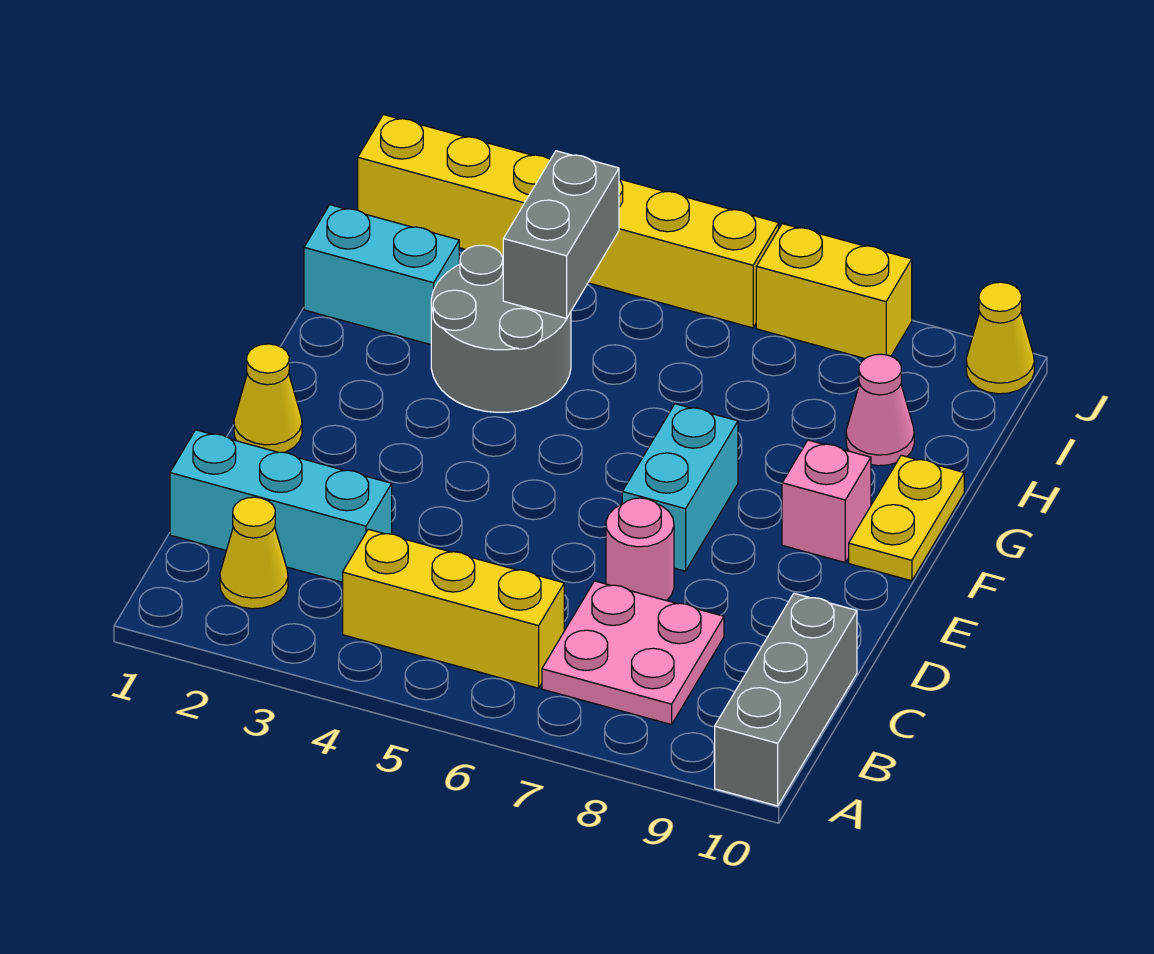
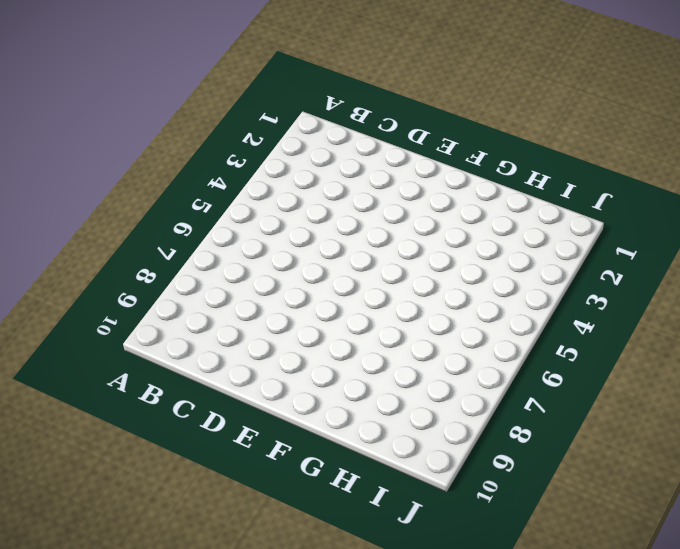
none -> grey brick A10:C10 level 1
none -> yellow cone B2 level 1
none -> yellow brick B4:B6 level 1

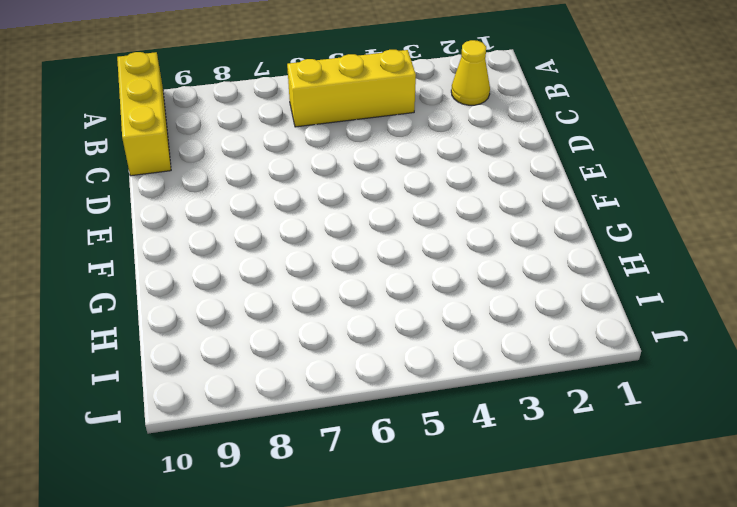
yellow brick A10:C10 level 1 -> grey brick A10:C10 level 1
none -> pink plate B7:C8 level 1
none -> cyan brick C1:C3 level 1
none -> pink round brick D7 level 1

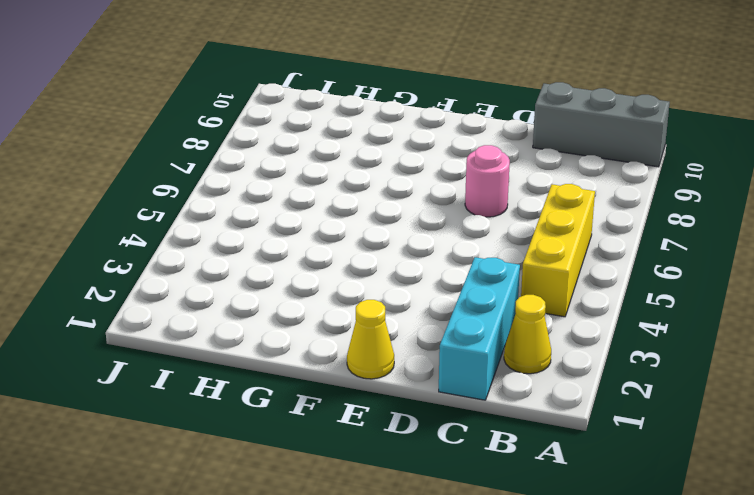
none -> pink plate B7:C8 level 1
none -> cyan brick E7:F7 level 1
none -> pink brick F9 level 1

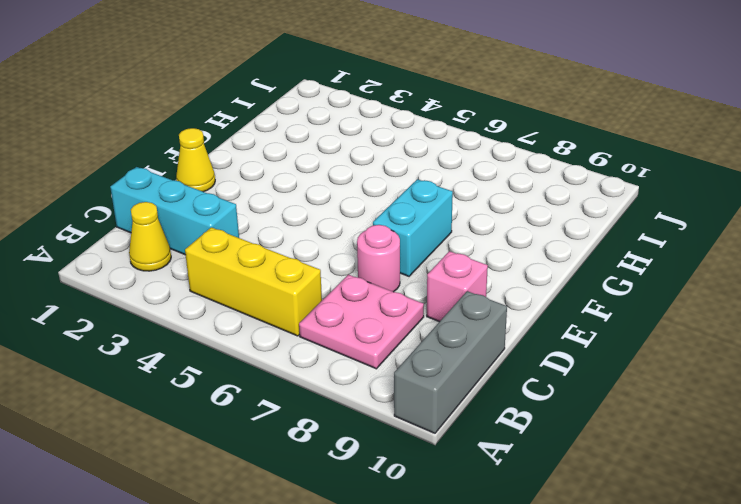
pink brick D9 level 1 -> pink brick F9 level 1
none -> yellow plate F10:G10 level 1
none -> grey round brick G3:H4 level 1
none -> cyan brick H1:H2 level 1

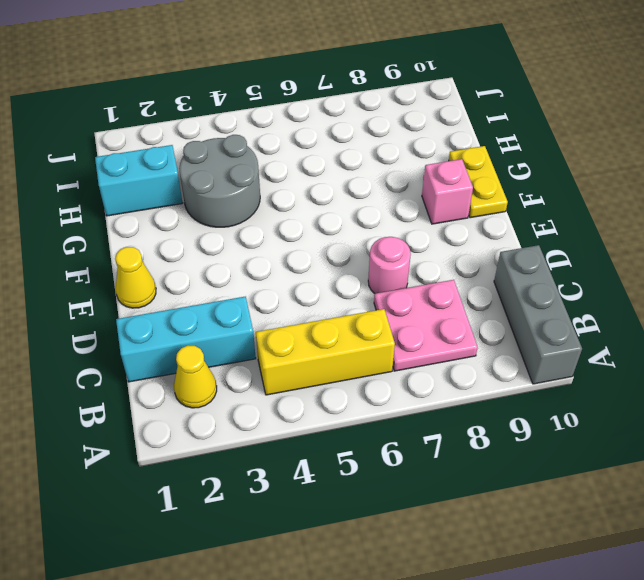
none -> cyan brick E7:F7 level 1
none -> pink cone H9 level 1
none -> yellow brick J1:J6 level 1

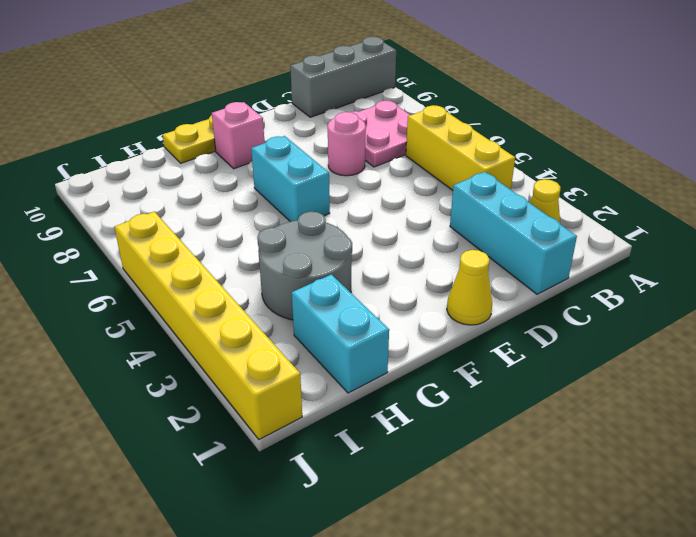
cyan brick F6:F7 level 1 -> cyan brick E7:F7 level 1
none -> pink cone H9 level 1
none -> yellow brick J7:J8 level 1
none -> yellow cone J10 level 1

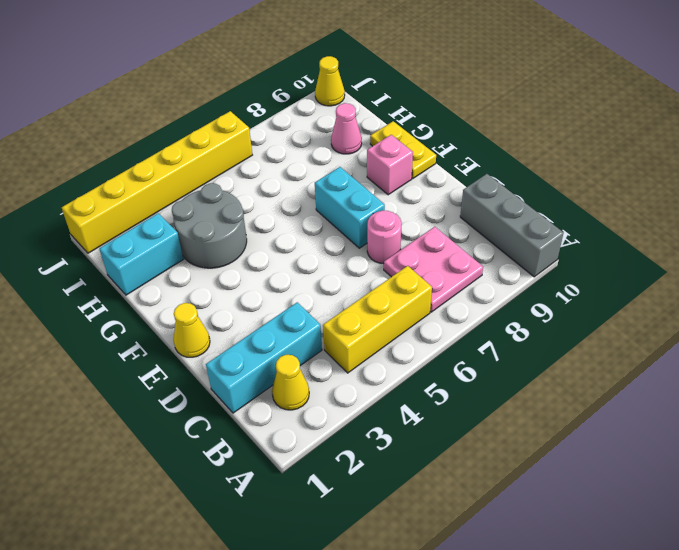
none -> yellow brick J7:J8 level 1
none -> grey brick H4:I4 level 2

